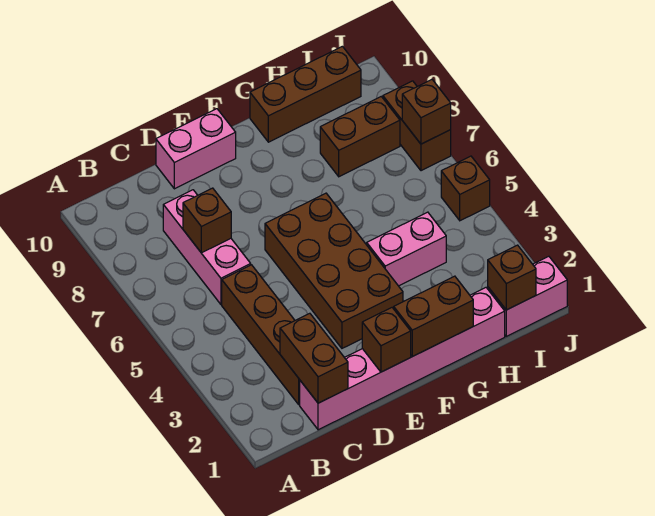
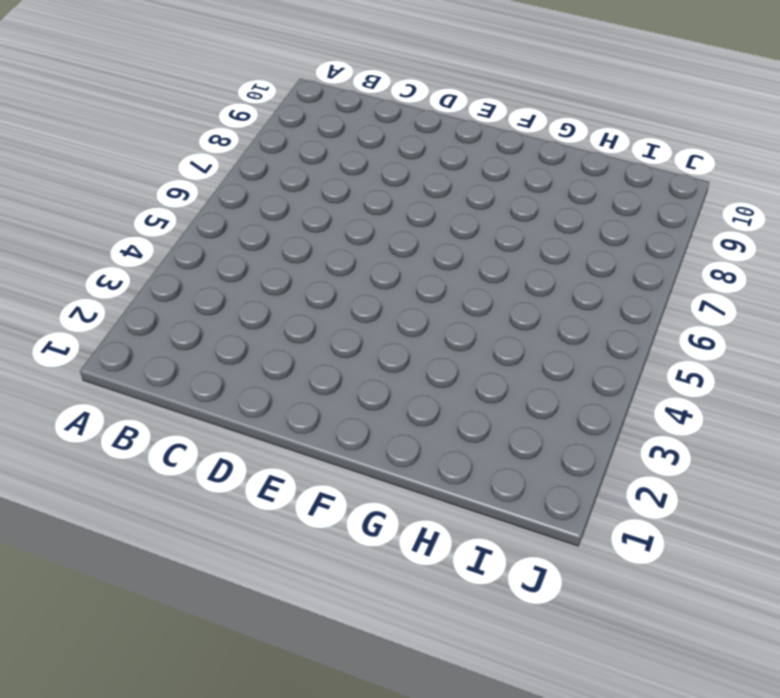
none -> pink brick C1:H1 level 1
none -> brown brick C2:C5 level 1
none -> pink brick C6:C8 level 1

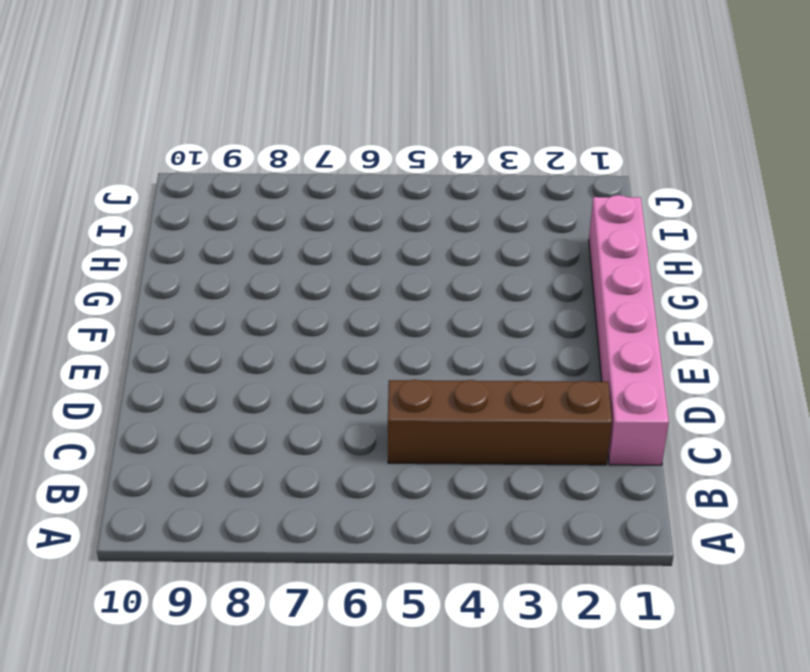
none -> pink brick C6:C8 level 1
none -> pink brick D10:E10 level 1
none -> brown brick E3:F6 level 1

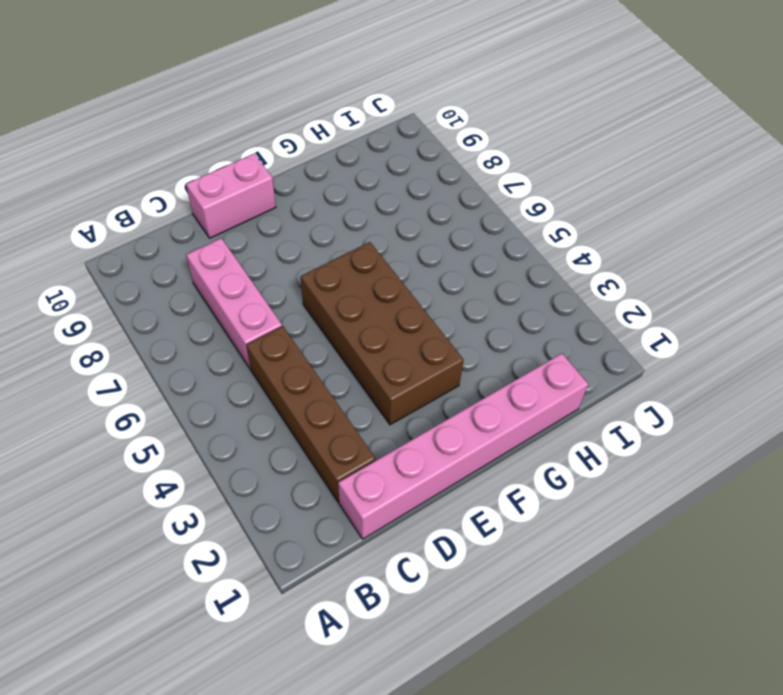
none -> pink brick G4:H4 level 1
none -> brown brick G10:I10 level 1
none -> brown brick H8:I8 level 1

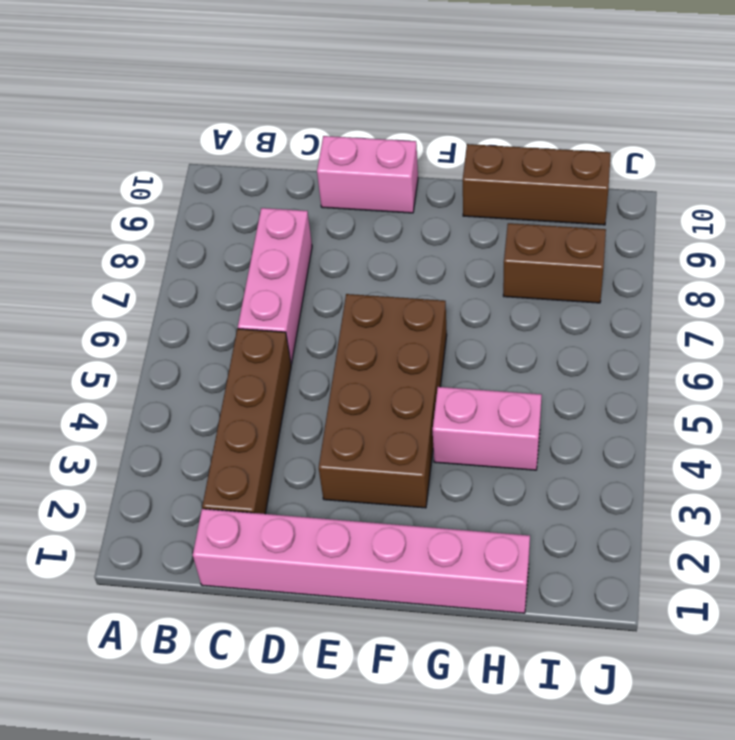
none -> pink brick I1:J1 level 1
none -> brown brick J5 level 1
none -> brown brick J7:J8 level 1

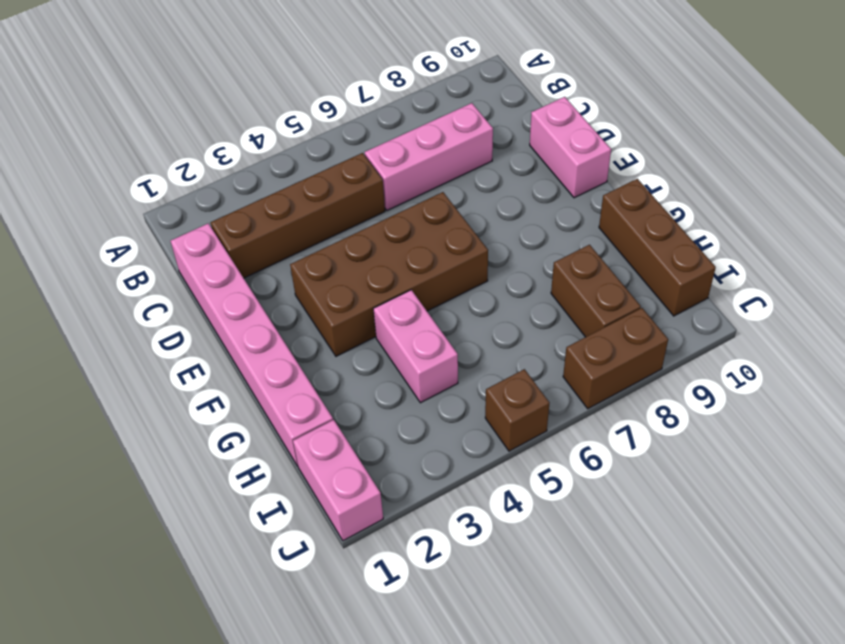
none -> brown brick C1:C2 level 2
none -> brown brick C7 level 2
none -> brown brick E1 level 2

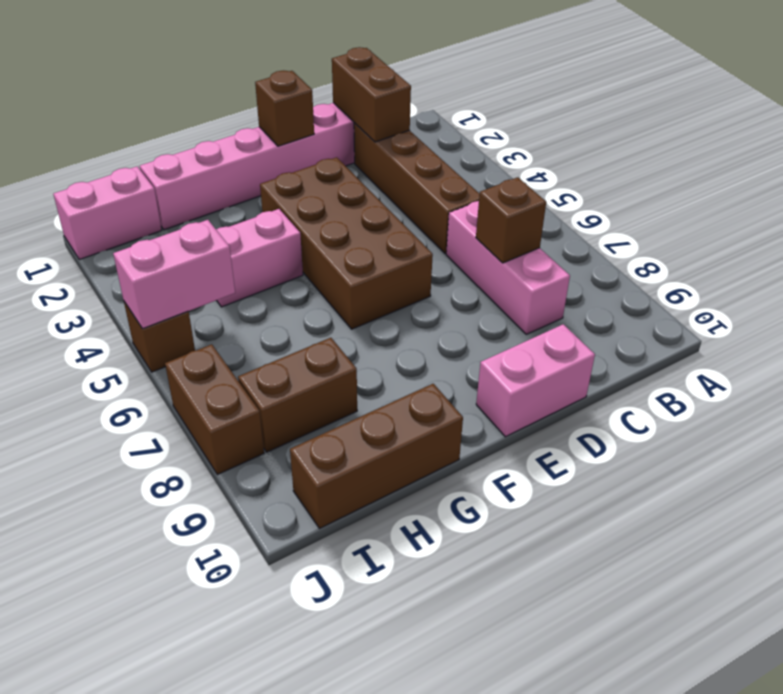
pink brick I5:J5 level 2 -> none
none -> brown brick F1:G1 level 2
none -> brown brick I1 level 2
none -> brown brick J7 level 2

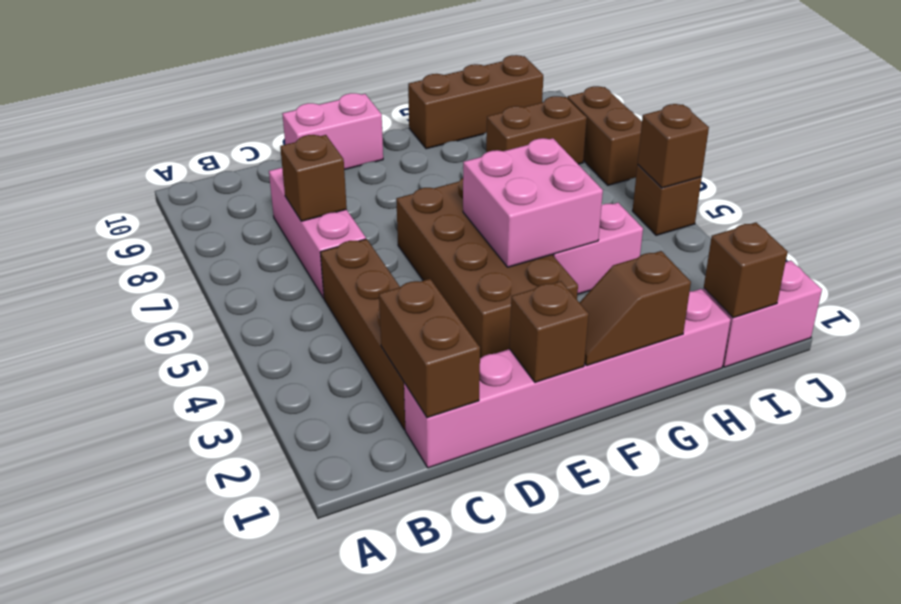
brown slope F1:G1 level 2 top G -> brown brick F1:G1 level 2
pink brick F4:G5 level 2 -> none
brown brick J5 level 2 -> brown brick J7 level 2

